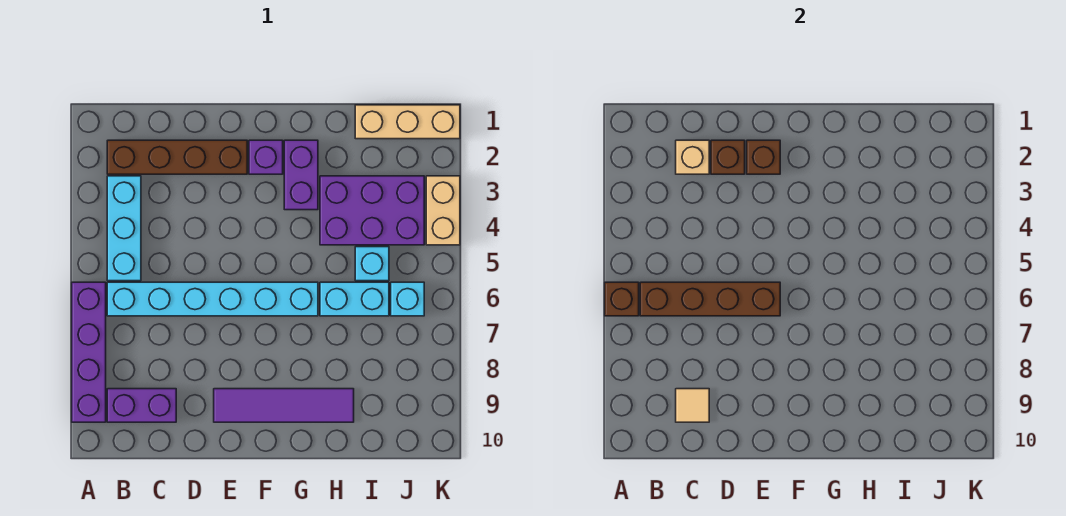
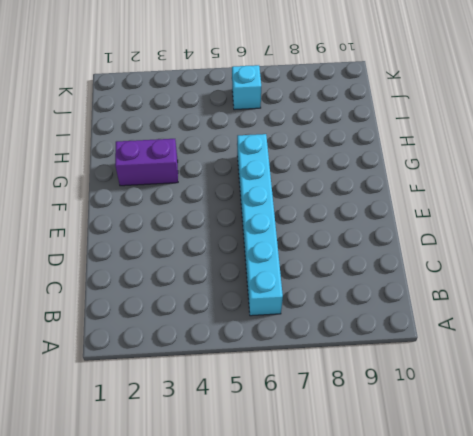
none -> purple brick A6:A9 level 1
none -> brown brick B2:E2 level 1
none -> cyan brick B3:B5 level 1

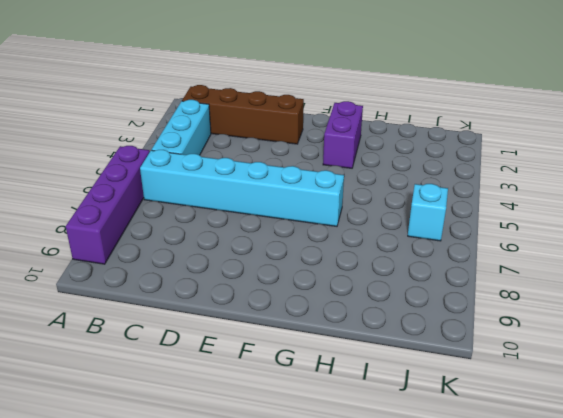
none -> purple brick B9:C9 level 1
none -> purple tile E9:H9 level 1
none -> purple brick F2 level 1

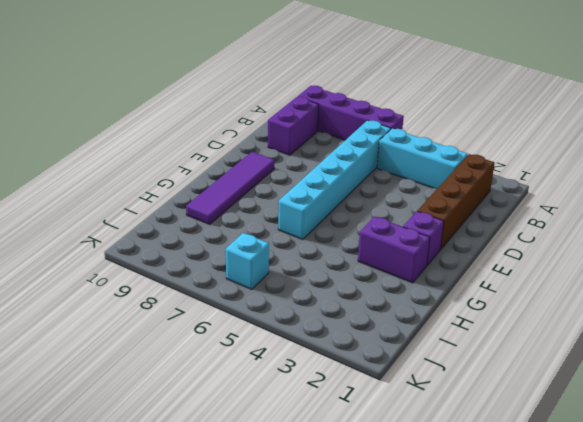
none -> purple brick H3:J4 level 1
none -> cyan brick H6:I6 level 1
none -> tan brick I1:K1 level 1

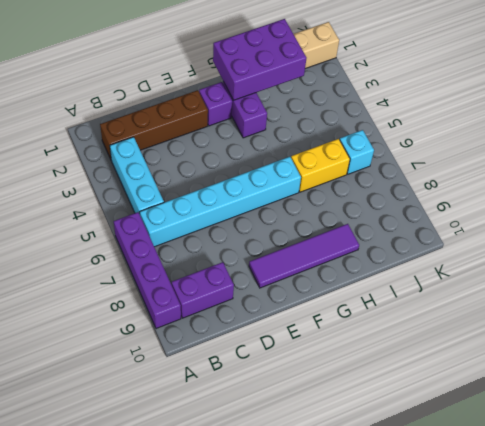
purple brick G1:I2 level 2 -> purple brick H3:J4 level 1
yellow brick H6:I6 level 1 -> cyan brick H6:I6 level 1
none -> cyan brick I5 level 1
none -> tan brick K3:K4 level 1
none -> brown brick A6 level 2

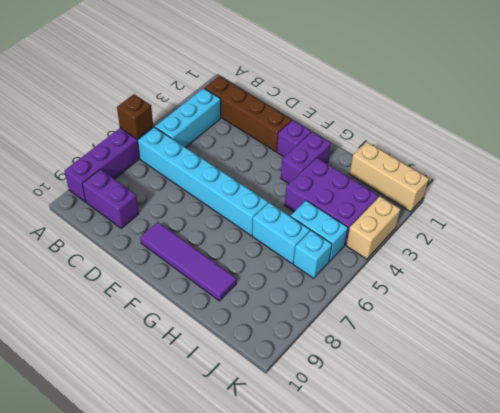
cyan brick I5:J5 level 1 -> cyan brick I5 level 1
none -> brown brick B6:E6 level 2
none -> tan brick C2 level 2
none -> tan tile C9 level 2

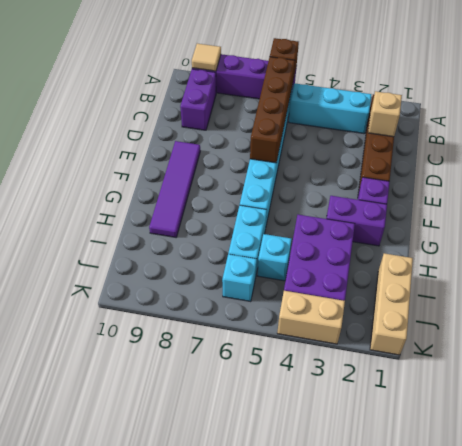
tan tile A9 level 2 -> tan tile C9 level 2
none -> brown brick D2 level 2
none -> brown brick E2 level 2

